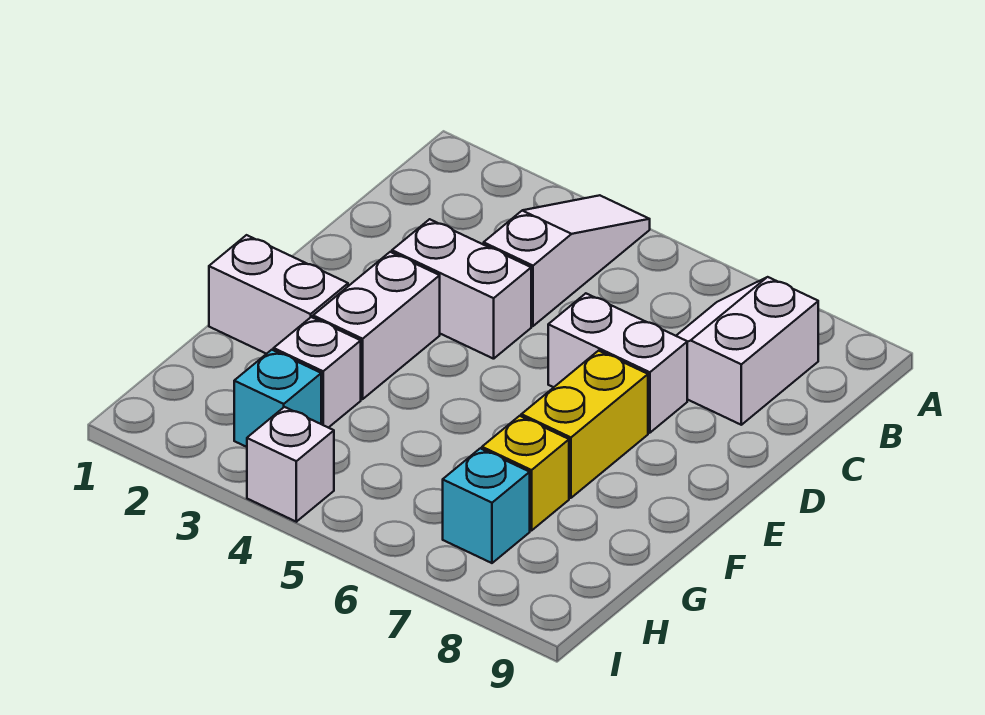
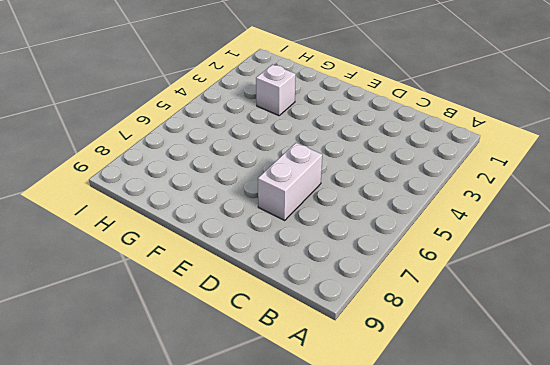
none -> white slope A4:C4 level 1 top C
none -> white slope B7:C8 level 1 top 8
none -> white brick D3:D4 level 1

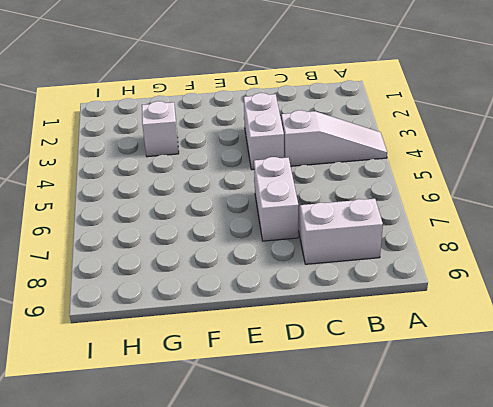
none -> white brick E3:F3 level 1
none -> yellow brick E7:F7 level 1
none -> white brick F1:F2 level 1

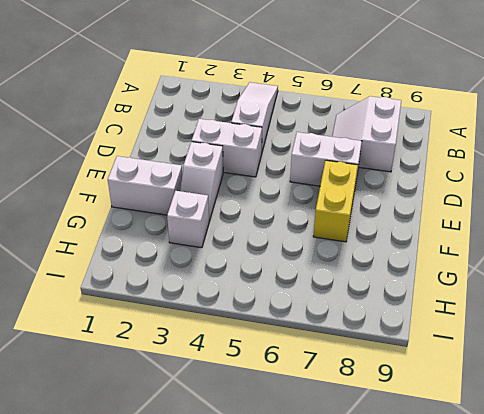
white slope E3:F3 level 1 top E -> white brick E3:F3 level 1
none -> yellow brick G7 level 1
none -> cyan brick H3 level 1
none -> cyan brick H7 level 1

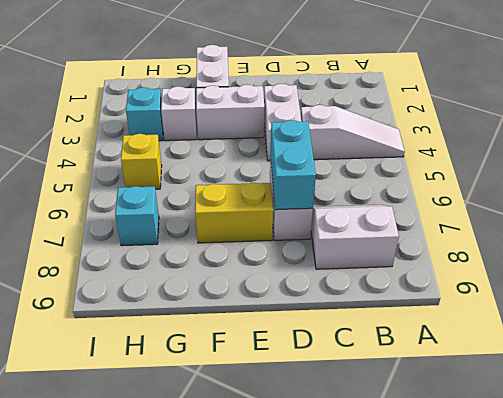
cyan brick D6:D7 level 2 -> none
yellow brick H5 level 1 -> yellow brick G7 level 1
none -> white brick I4 level 1

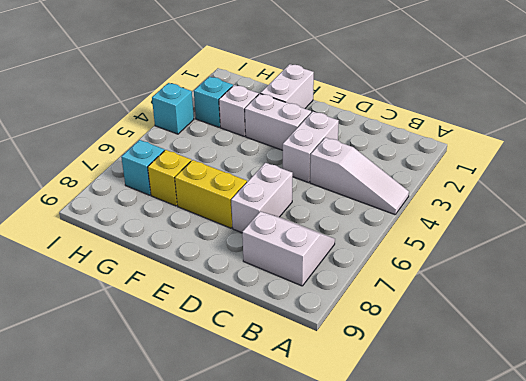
cyan brick I4 level 1 -> white brick I4 level 1

